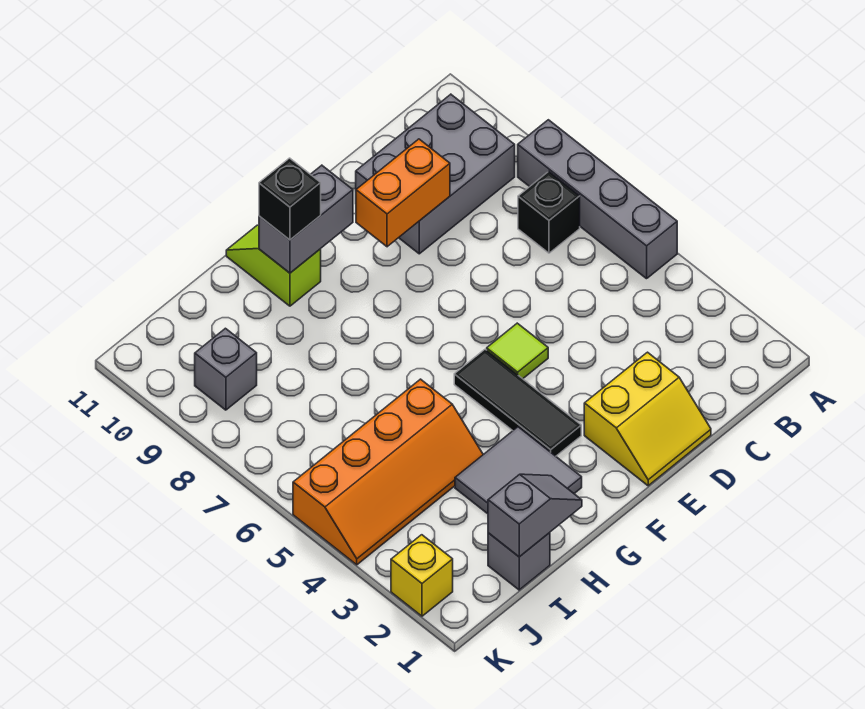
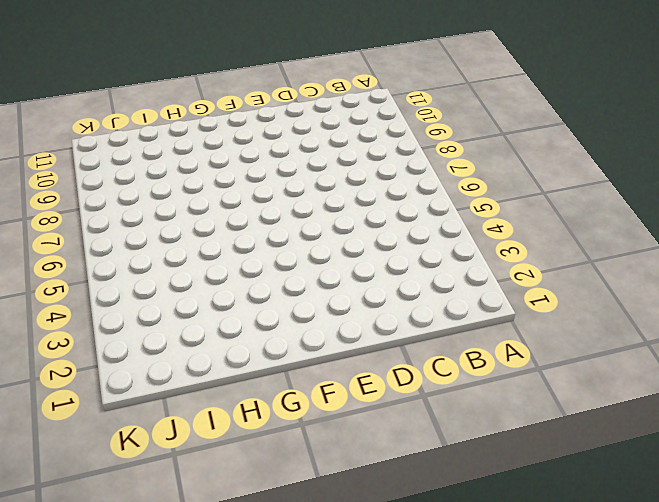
none -> grey brick A5:A8 level 1
none -> black brick B7 level 1
none -> grey brick B9:D10 level 1

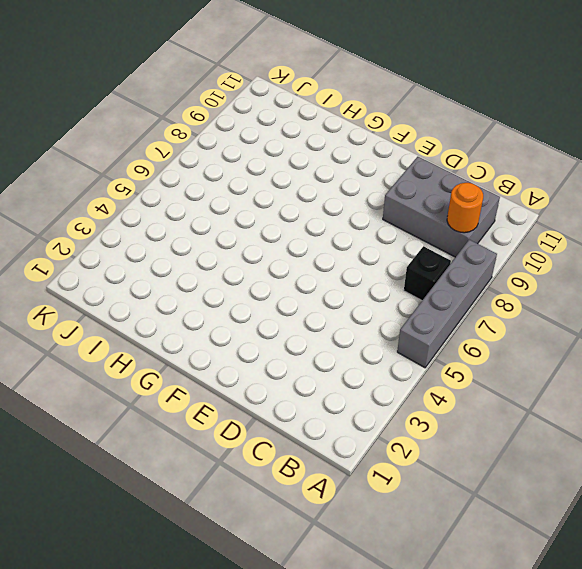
orange round brick B9 level 2 -> none
none -> yellow slope D1:E2 level 1 top 2
none -> lime tile E5 level 1
none -> black tile F3:F5 level 1

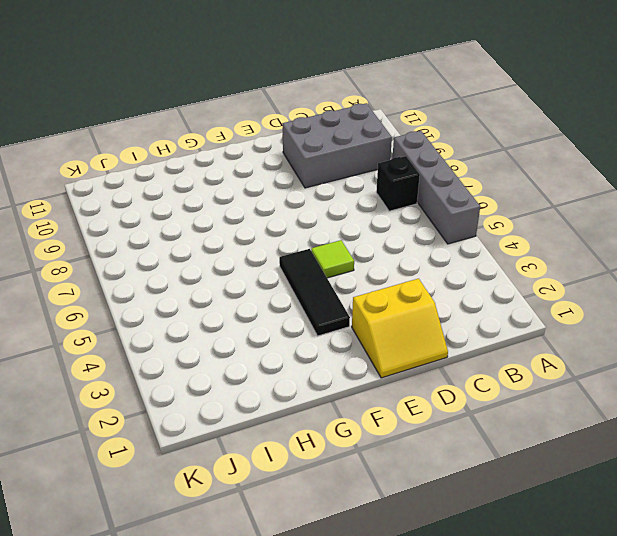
none -> grey tile G2:H3 level 1
none -> lime slope G10:G11 level 1 top 10
none -> orange slope H4:K5 level 1 top 5

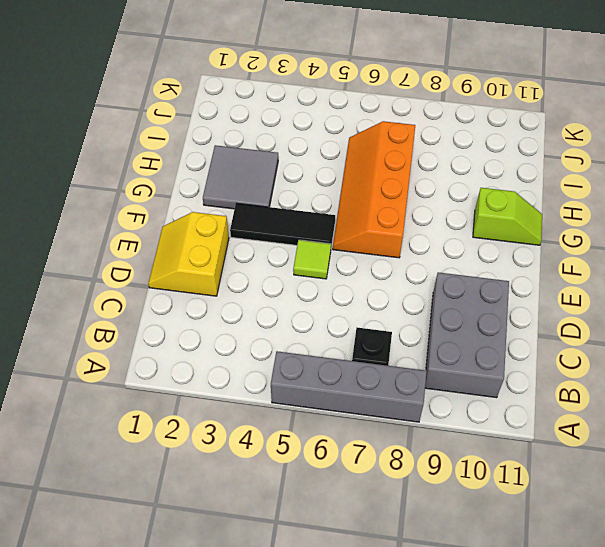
orange slope F6:I7 level 1 top 7 -> orange slope H4:K5 level 1 top 5
none -> grey brick I1 level 1
none -> grey brick J9 level 1
none -> yellow brick K2 level 1

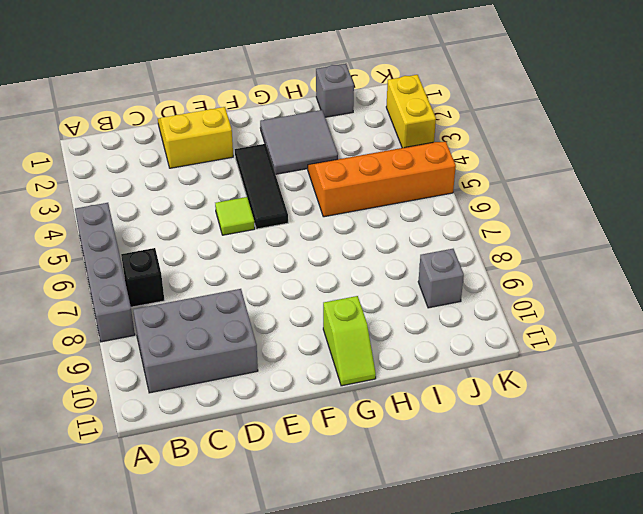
yellow brick K2:K3 level 1 -> yellow brick K2 level 1
none -> orange brick D9:E9 level 2
none -> grey brick F10:G10 level 2
none -> grey slope H1:I1 level 2 top I

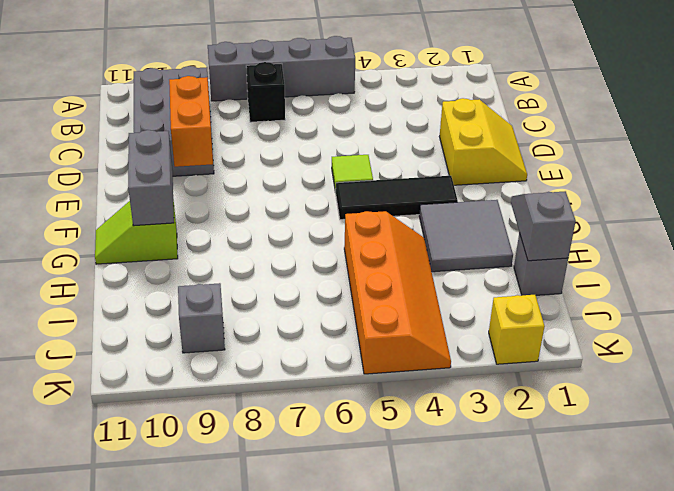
none -> black brick G10 level 3

